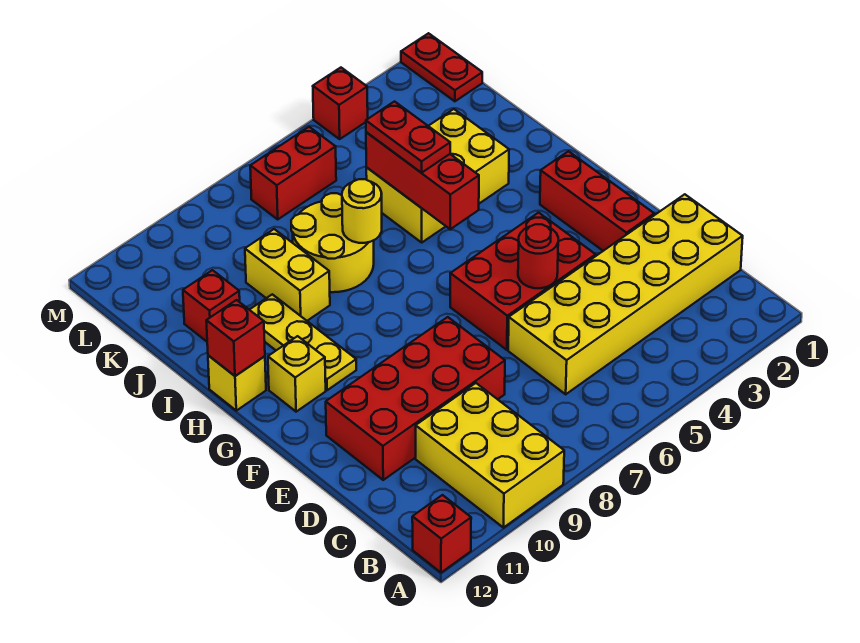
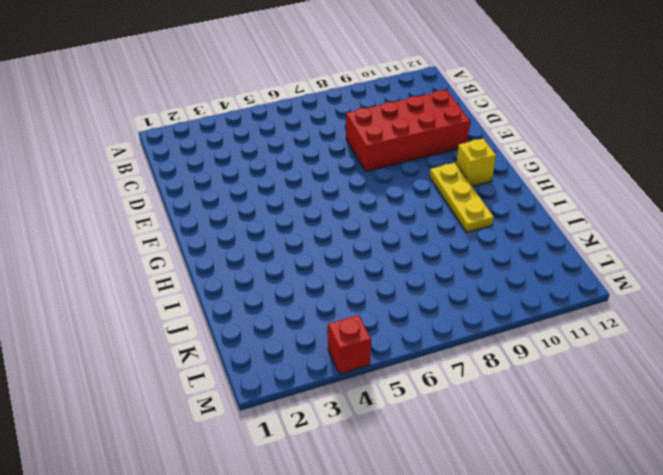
none -> yellow brick A9:C10 level 1
none -> red brick A12 level 1
none -> yellow brick C1:D6 level 1

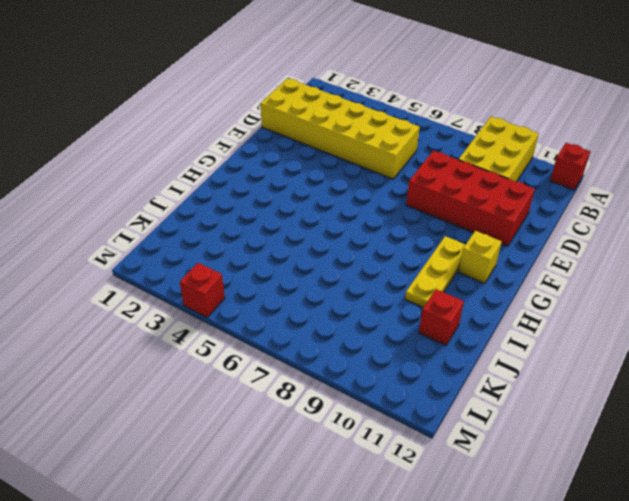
none -> red brick E2:G2 level 1
none -> red brick E4:F6 level 1
none -> yellow brick H12 level 1

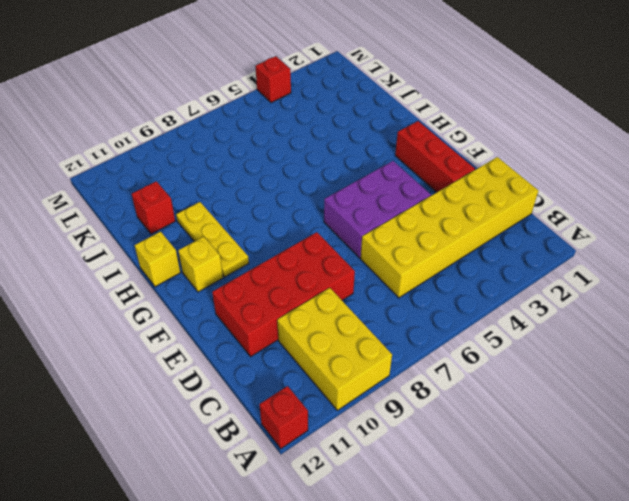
purple brick E4:F6 level 1 -> red brick E4:F6 level 1
none -> yellow brick I3:J5 level 1
none -> yellow round brick I7:J8 level 1
none -> yellow brick I9:J9 level 1

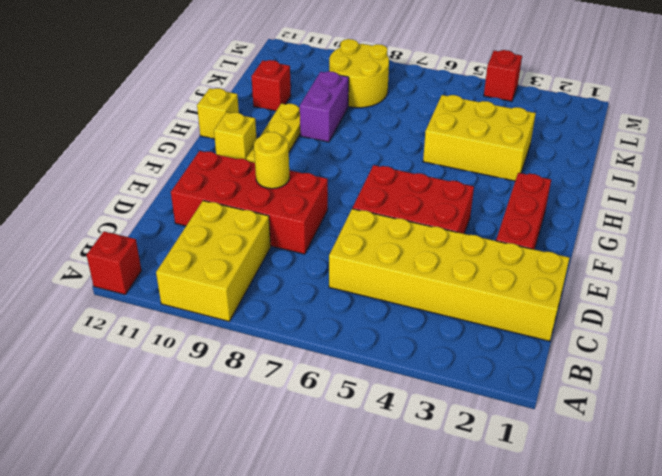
yellow round brick E9 level 2 -> yellow round brick I7 level 2
purple brick I9:J9 level 1 -> yellow brick I9:J9 level 1
yellow round brick K8:L9 level 1 -> yellow round brick I7:J8 level 1
none -> red plate L1:M1 level 1
none -> red brick L6:L7 level 1
none -> red round brick E5 level 2

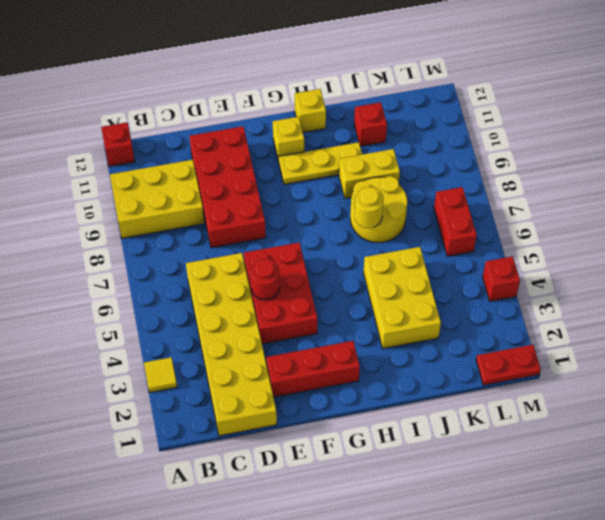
yellow tile A3 level 1 -> none
none -> red brick H5:J5 level 2
none -> red brick H12 level 2
none -> red plate I5:J5 level 3

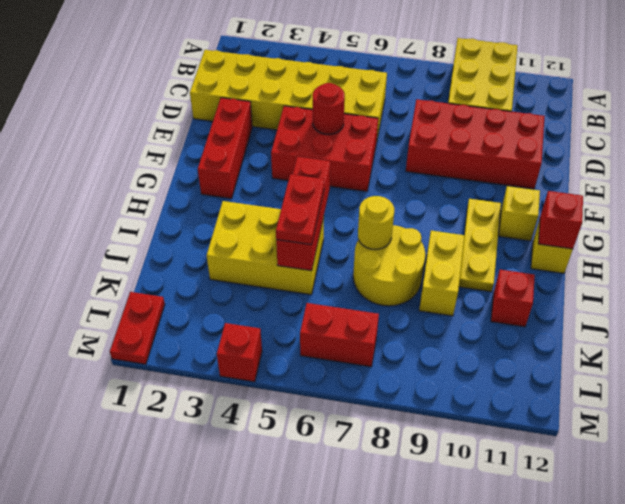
none -> red brick A12 level 1

